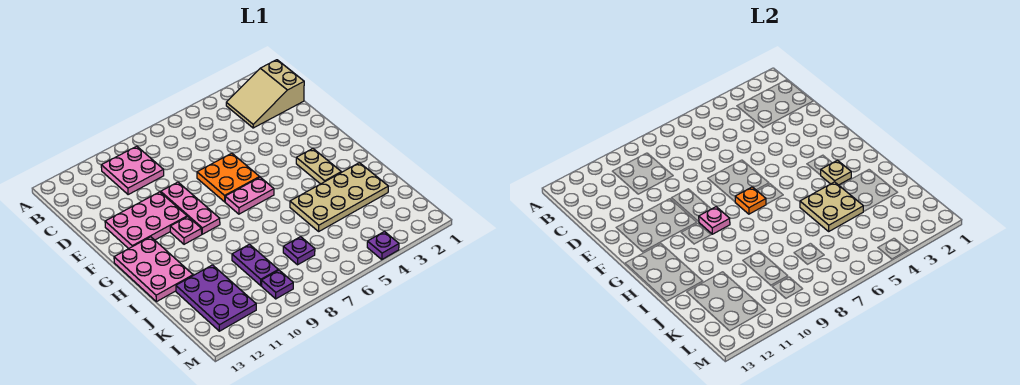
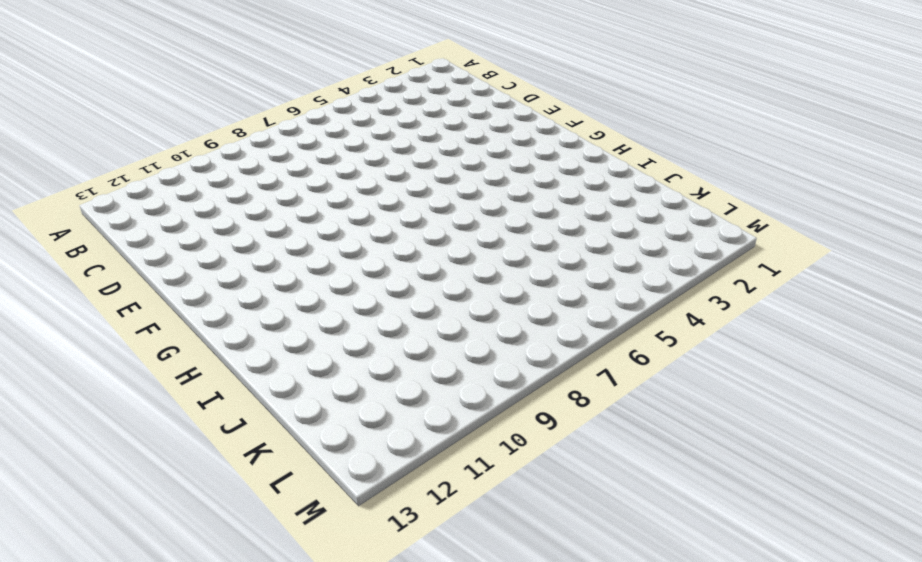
none -> tan slope B1:C3 level 1 top 1
none -> pink plate B9:C10 level 1
none -> orange plate E6:F7 level 1

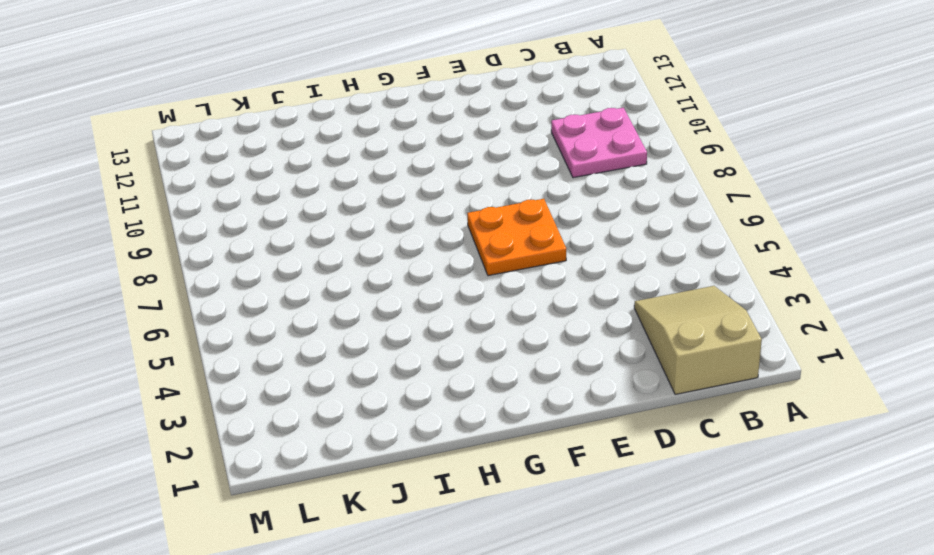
none -> pink plate E9:G9 level 1
none -> pink plate E10:F12 level 1
none -> tan plate G3:H3 level 1

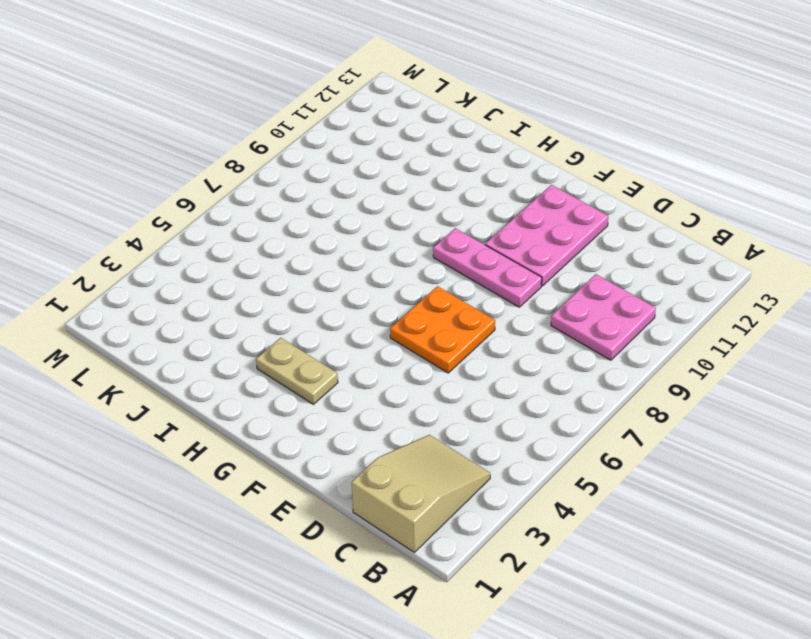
none -> pink plate G6:G7 level 1
none -> pink plate G10 level 1
none -> pink plate G12:I13 level 1

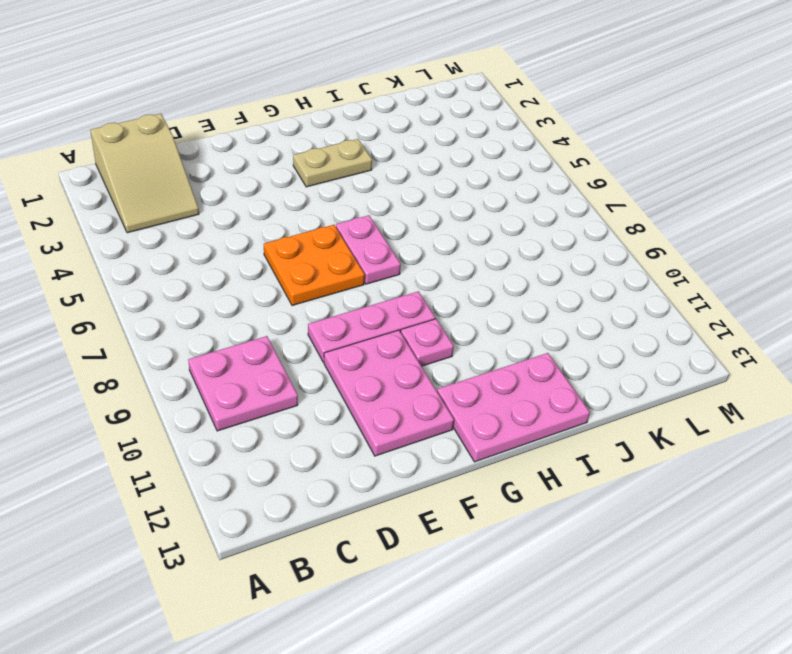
none -> tan plate I2:J5 level 1
none -> purple plate J9:K9 level 1
none -> purple plate J11:L12 level 1

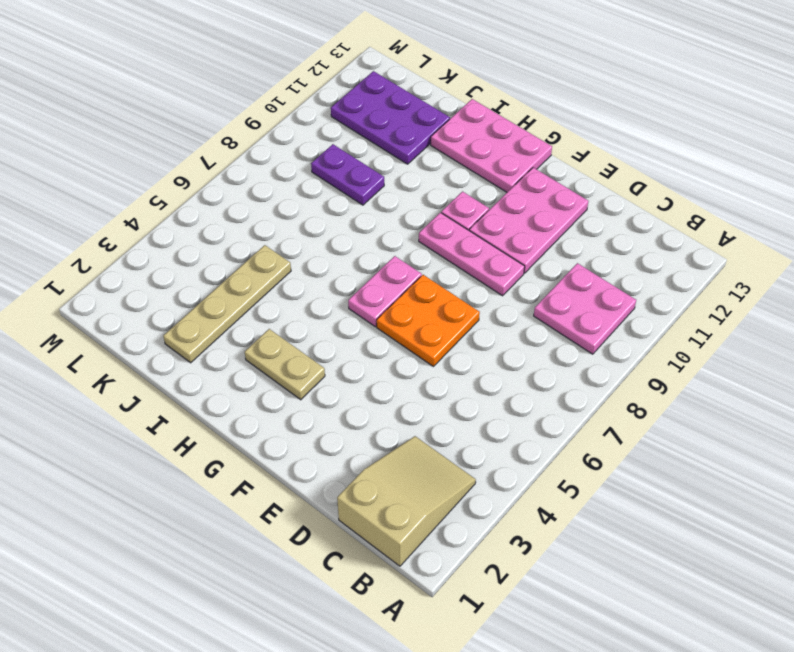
tan plate J2:J5 level 1 -> tan plate I2:J5 level 1
none -> purple plate K7 level 1
none -> purple plate L9 level 1
none -> purple plate M4 level 1

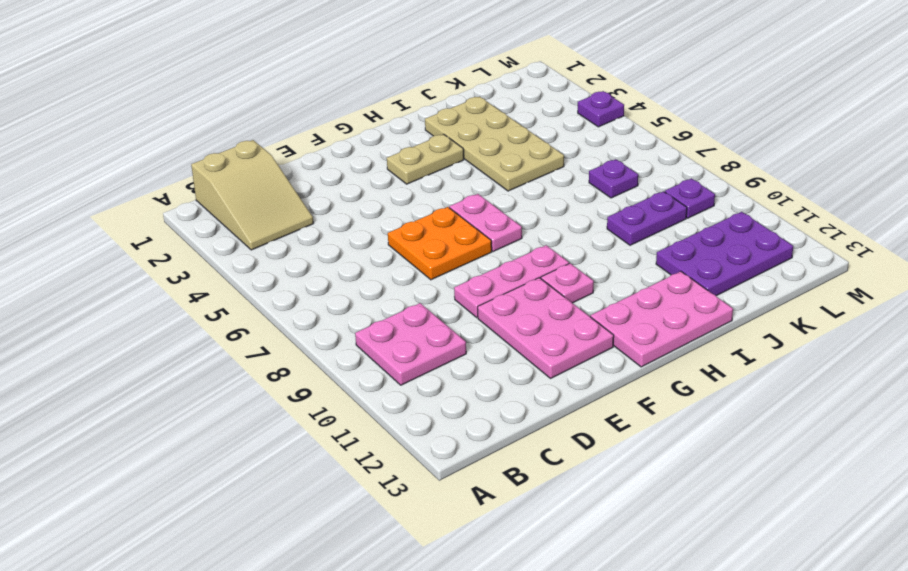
none -> orange plate G7 level 2
none -> pink plate G9 level 2
none -> tan plate H3 level 2

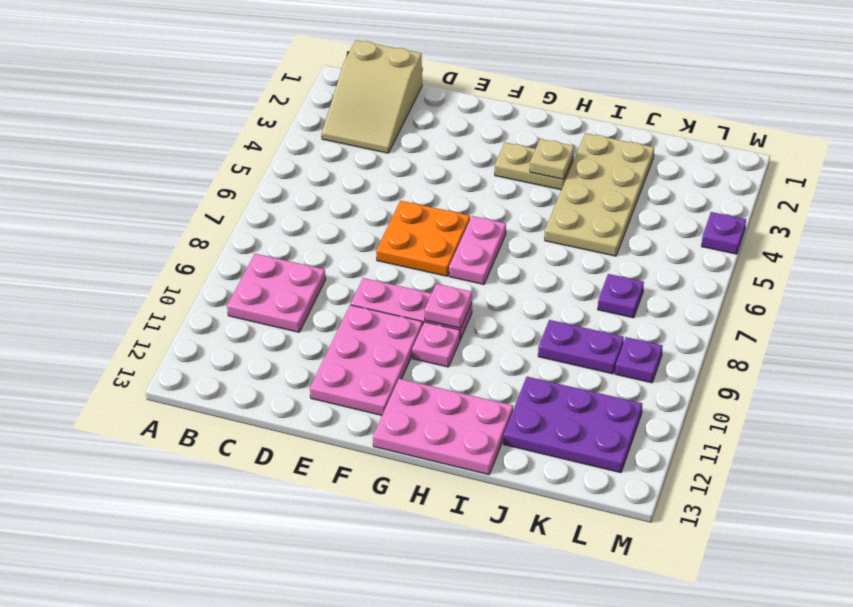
none -> orange plate G7 level 2
none -> tan plate I4:J5 level 2

